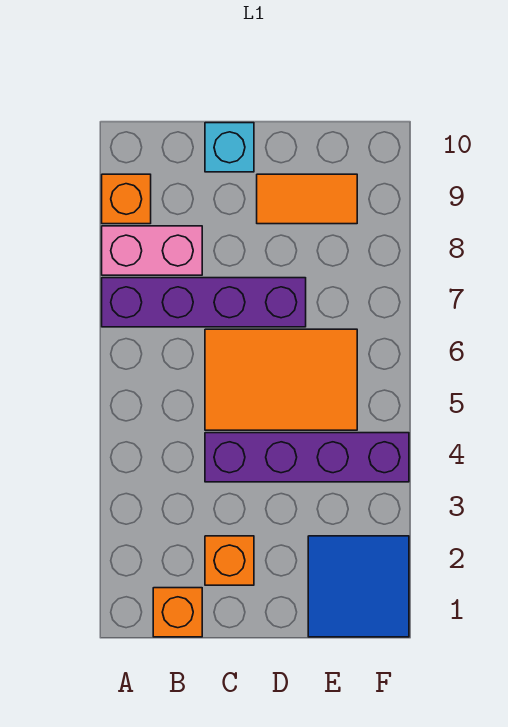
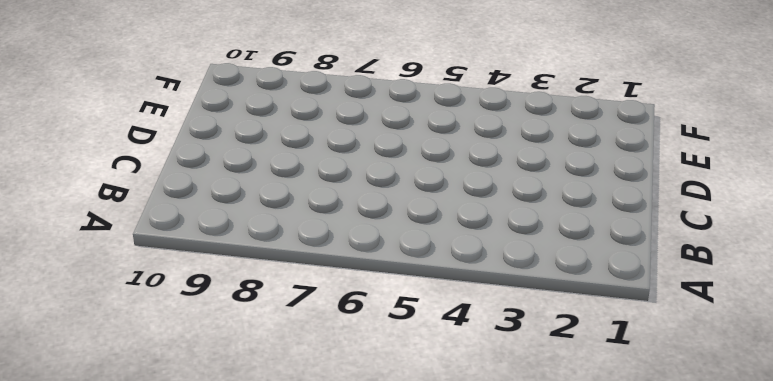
none -> purple brick A7:D7 level 1
none -> pink brick A8:B8 level 1

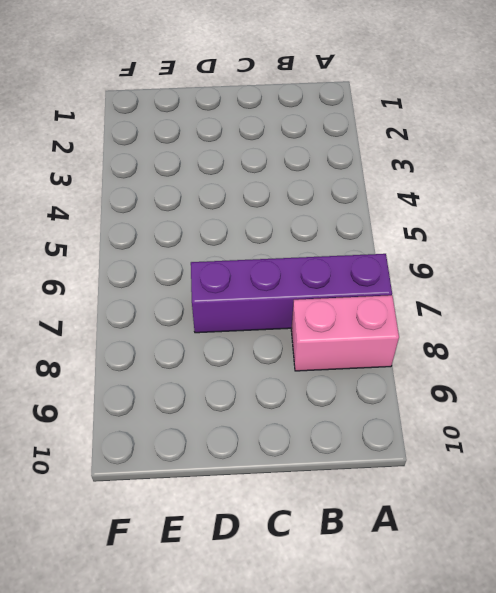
none -> orange brick A9 level 1
none -> orange brick B1 level 1

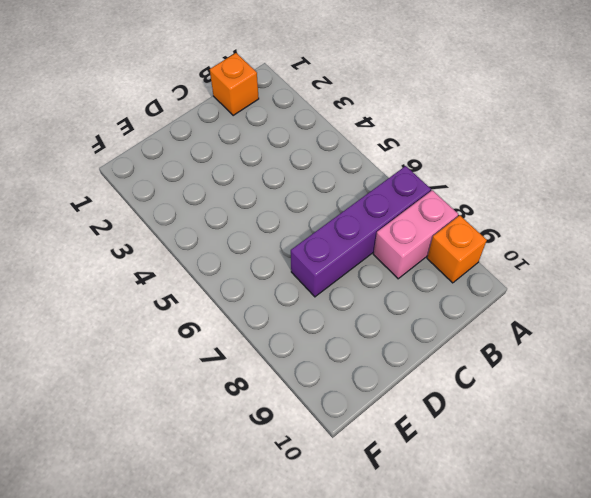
none -> orange brick C2 level 1
none -> purple brick C4:F4 level 1

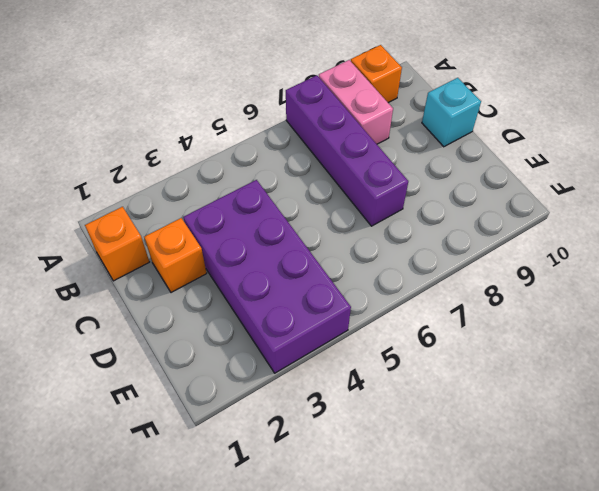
purple brick C3:F4 level 1 -> purple brick C4:F4 level 1
none -> orange tile C5:E6 level 1
none -> orange tile D9:E9 level 1

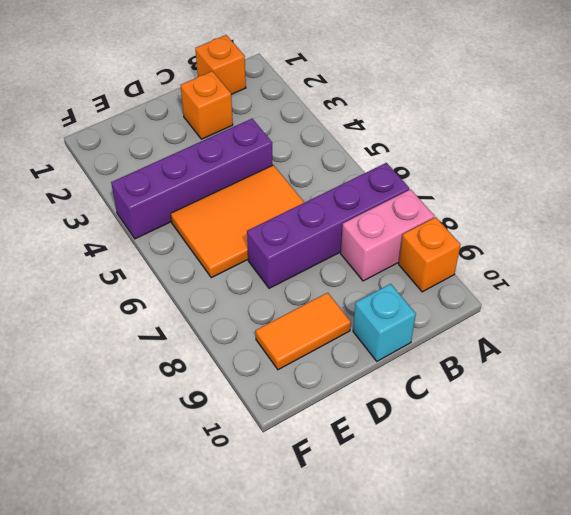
none -> blue tile E1:F2 level 1

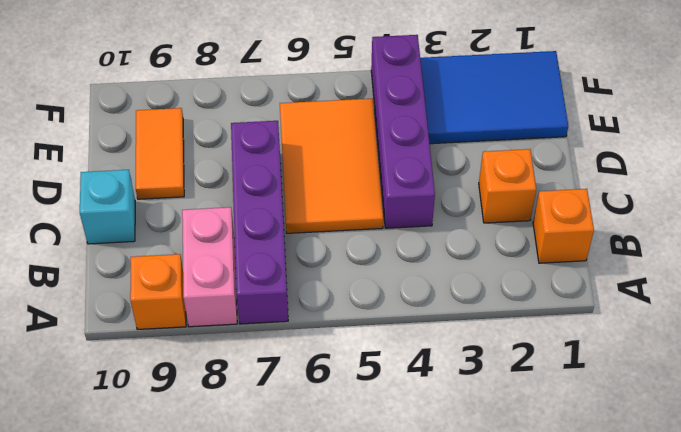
blue tile E1:F3 level 1 -> blue tile E1:F2 level 1

